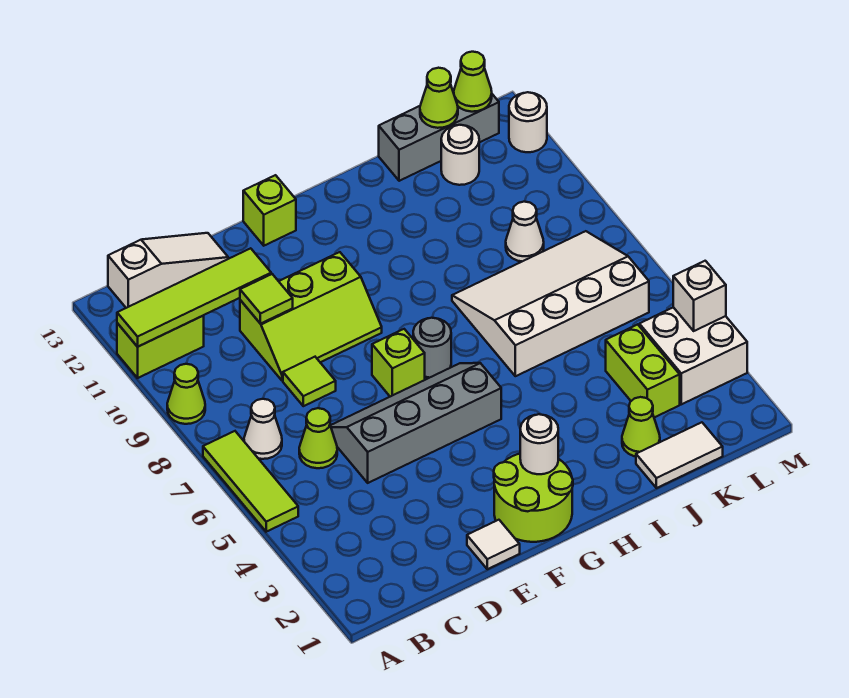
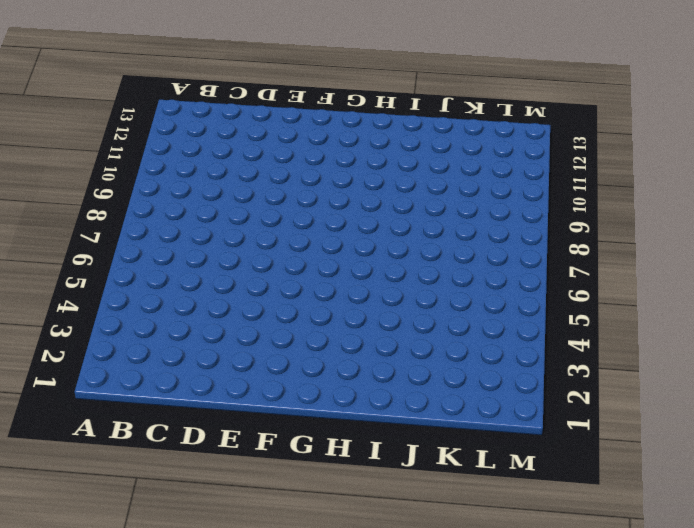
none -> lime tile A5:A7 level 1
none -> lime cone A9 level 1
none -> lime brick A11:B11 level 1

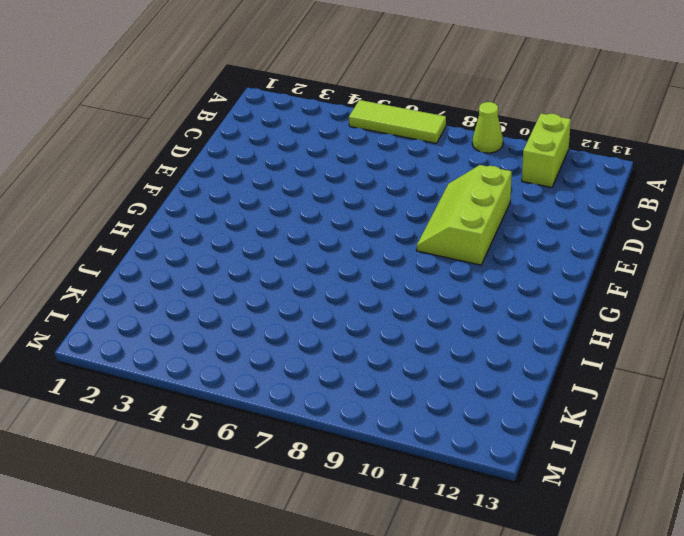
none -> white cone B7 level 1
none -> white slope B13:D13 level 1 top B
none -> lime cone C6 level 1

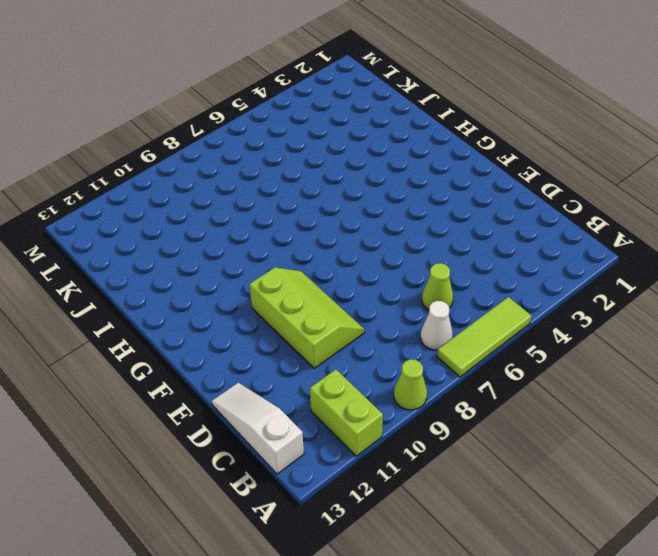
none -> grey slope D5:G6 level 1 top 5
none -> lime tile D8 level 1
none -> white tile E1 level 1

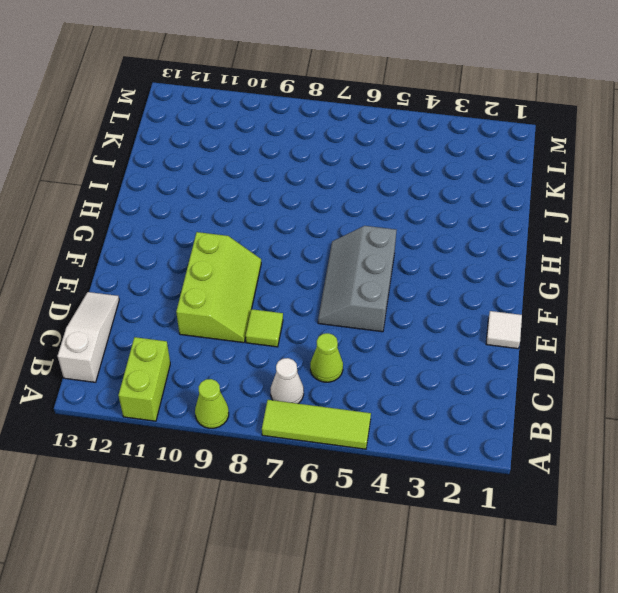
grey slope E5:G6 level 1 top 5 -> grey slope D5:G6 level 1 top 5
none -> lime round brick F1:G2 level 1
none -> lime brick F7 level 1
none -> lime brick F13 level 1

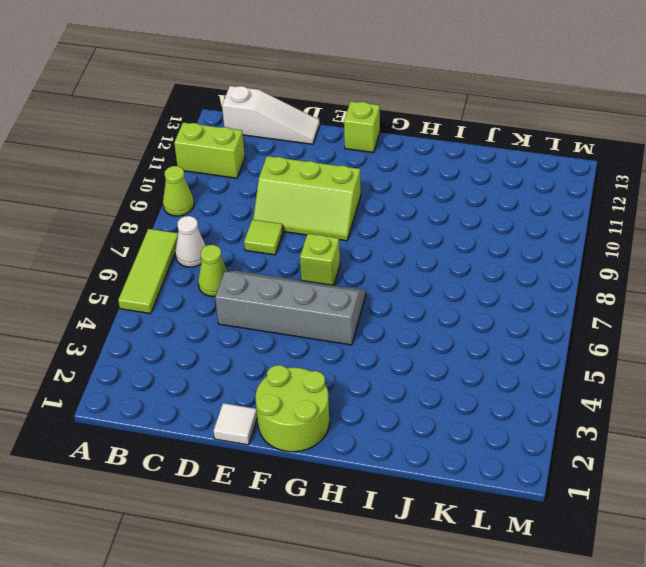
none -> grey round brick G7 level 1
none -> white slope I6:L8 level 1 top 6
none -> white tile J1:K1 level 1

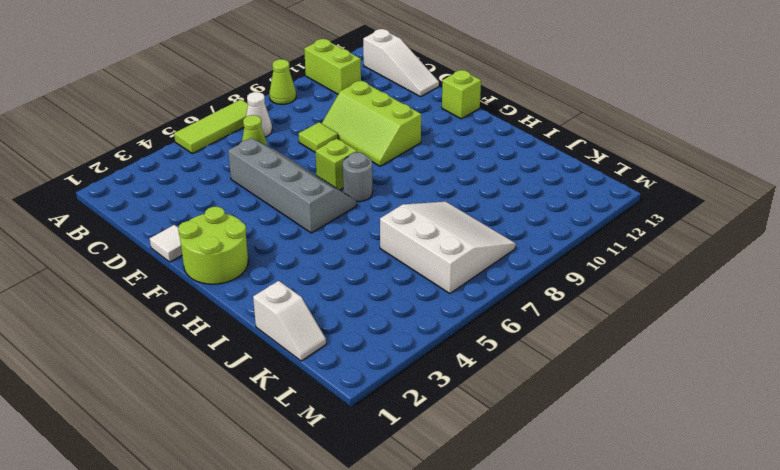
white slope J1:K1 level 1 top J -> white tile J1:K1 level 1
white slope J6:L8 level 1 top 6 -> white slope I6:L8 level 1 top 6
none -> lime cone J2 level 1
none -> grey brick J13:L13 level 1
none -> lime brick K3:K4 level 1

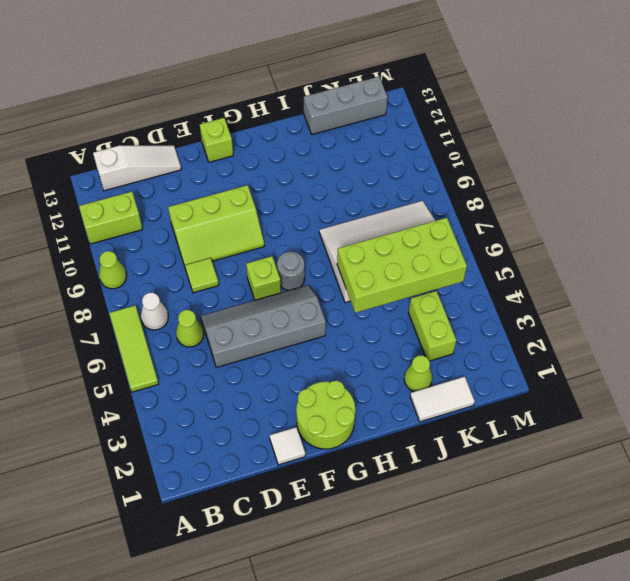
lime brick I5:L6 level 2 -> none
none -> white cone K9 level 1
none -> white round brick K12 level 1
none -> white brick L3:M4 level 1

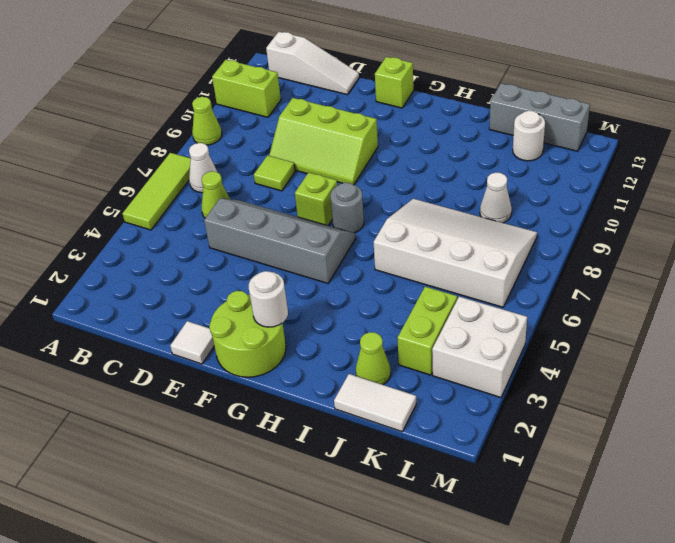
none -> white round brick M12 level 1
none -> lime tile A11:D11 level 2
none -> lime tile D10 level 2

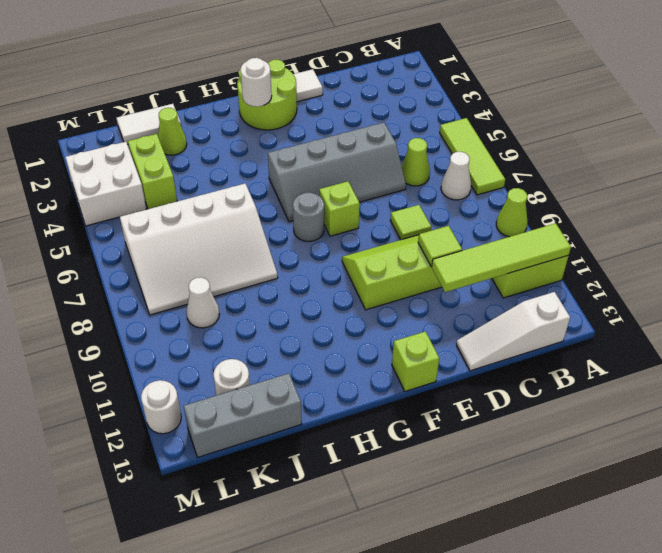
none -> lime cone K13 level 2
none -> lime cone L13 level 2
none -> white brick M4 level 2

